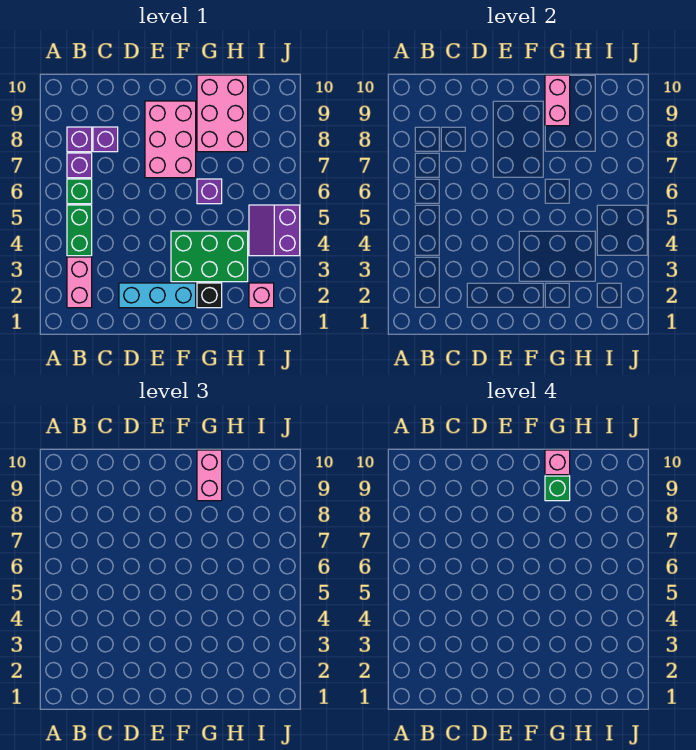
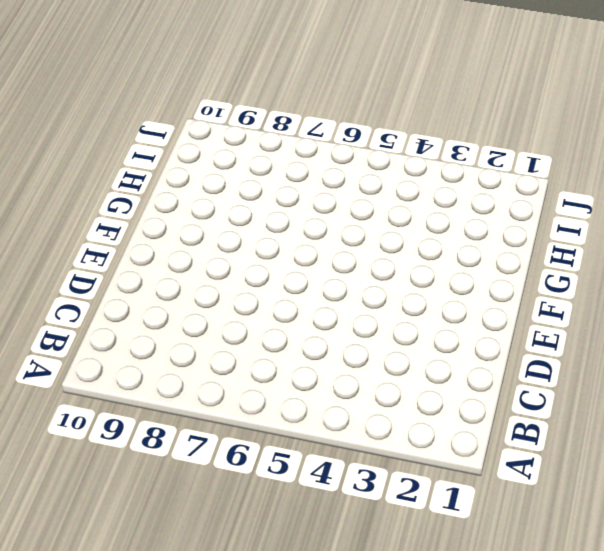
none -> pink brick B2:B3 level 1
none -> green brick B4:B5 level 1
none -> green brick B6 level 1

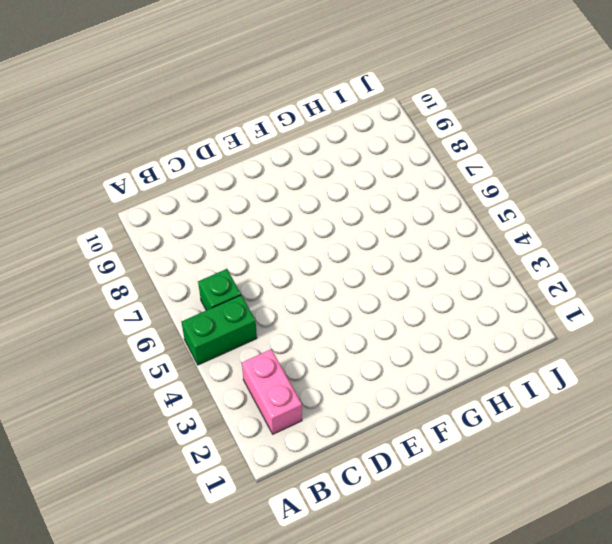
green brick A5:B5 level 1 -> green brick B4:B5 level 1
none -> purple brick B7 level 1
none -> purple brick B8 level 1
none -> purple brick C8 level 1

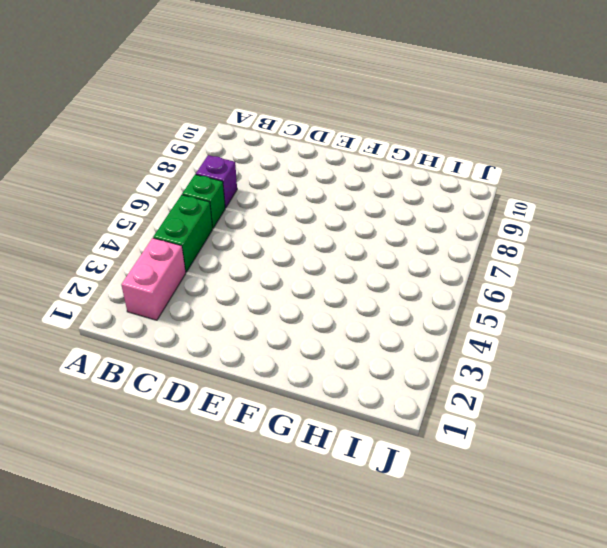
none -> purple brick B8 level 1
none -> purple brick C8 level 1
none -> cyan brick D2:F2 level 1

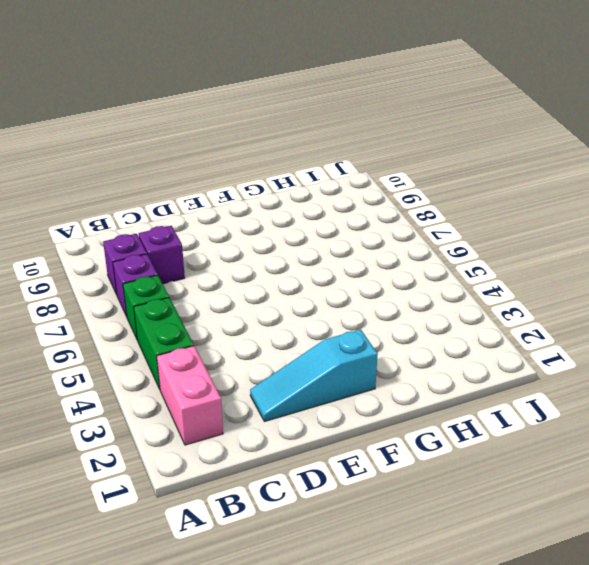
cyan slope D2:F2 level 1 top F -> cyan brick D2:F2 level 1
none -> pink brick E7:F9 level 1
none -> green brick F3:H4 level 1
none -> black brick G2 level 1

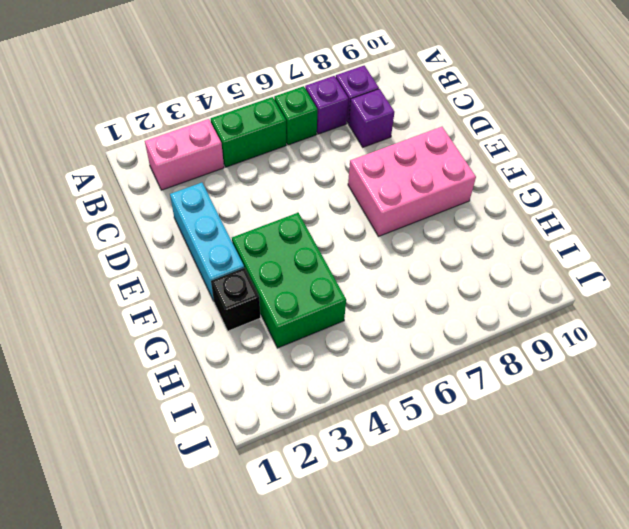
none -> purple brick G6 level 1
none -> pink brick G8:H10 level 1
none -> pink brick I2 level 1

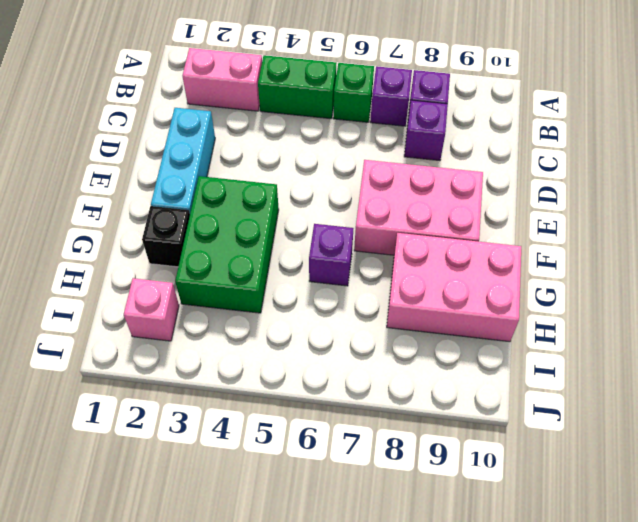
none -> purple slope I4:J5 level 1 top J
none -> pink brick G9:G10 level 2
none -> pink brick G9:G10 level 3

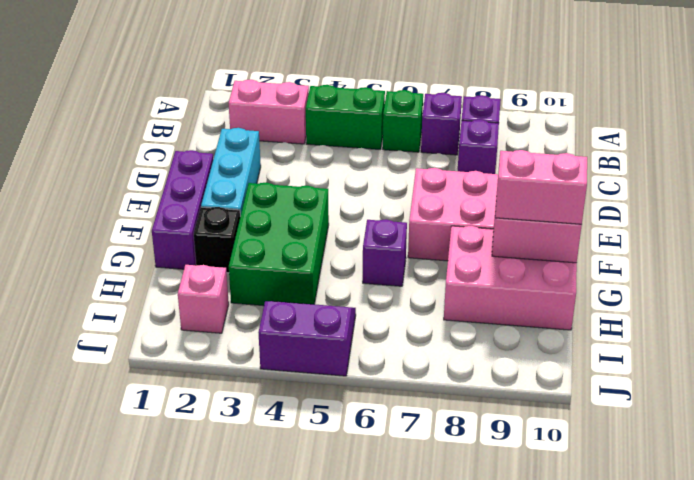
purple brick E1:G1 level 1 -> none
none -> green brick G9 level 4
none -> pink brick G10 level 4

